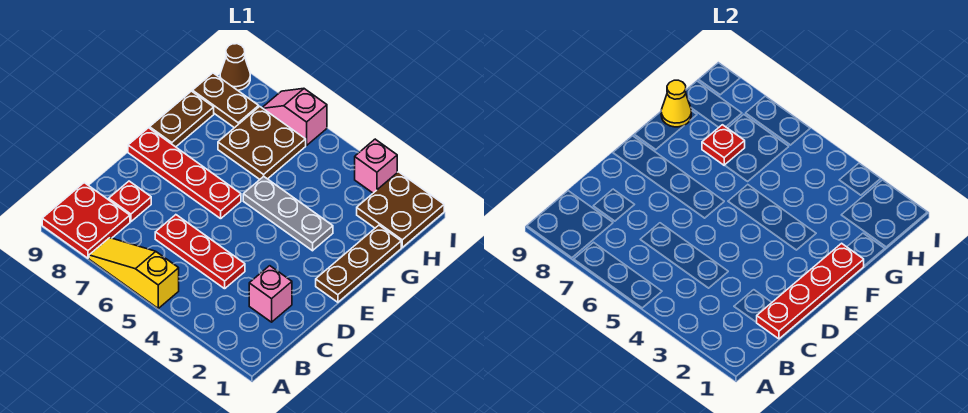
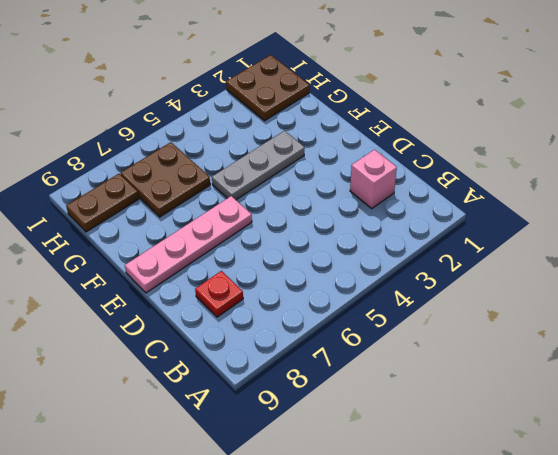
pink plate E6:E9 level 1 -> red plate E6:E9 level 1
none -> yellow slope A5:A7 level 1 top 5
none -> red plate A8:B9 level 1
none -> red plate C4:C6 level 1

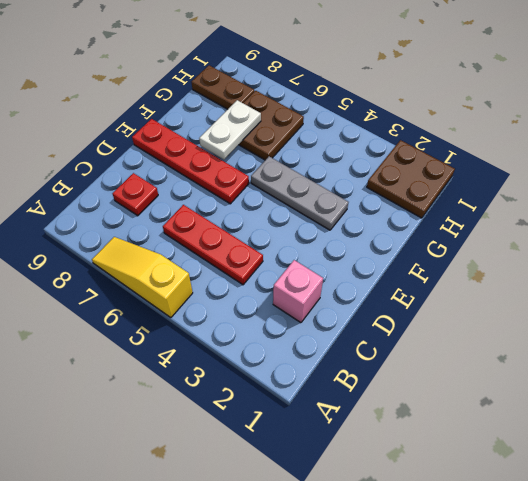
white plate F7:G7 level 2 -> red plate G7 level 2
none -> red plate A8:B9 level 1
none -> brown plate E1:G1 level 1
none -> brown plate F9:G9 level 1

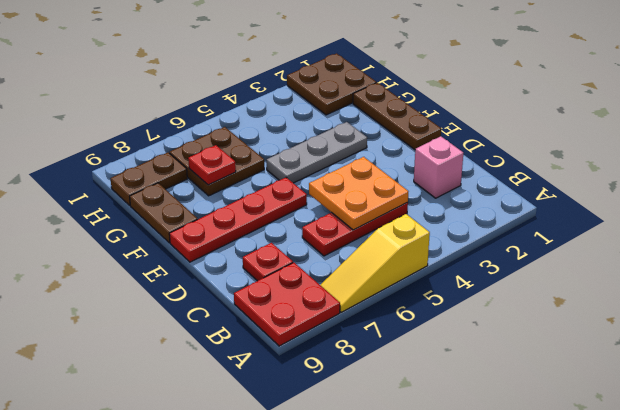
orange plate C4:D5 level 2 -> none
none -> pink brick I3 level 1
none -> pink slope I6:I7 level 1 top 6
none -> brown cone I9 level 1

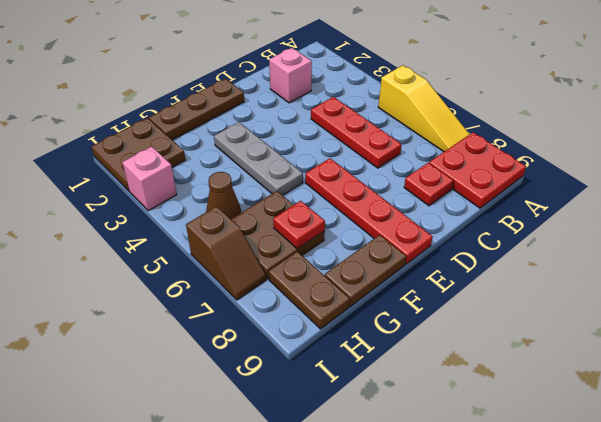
brown cone H5 level 1 -> brown cone I9 level 1
brown slope I6:I7 level 1 top 6 -> pink slope I6:I7 level 1 top 6
none -> red plate C1:F1 level 2
none -> yellow cone G9 level 2

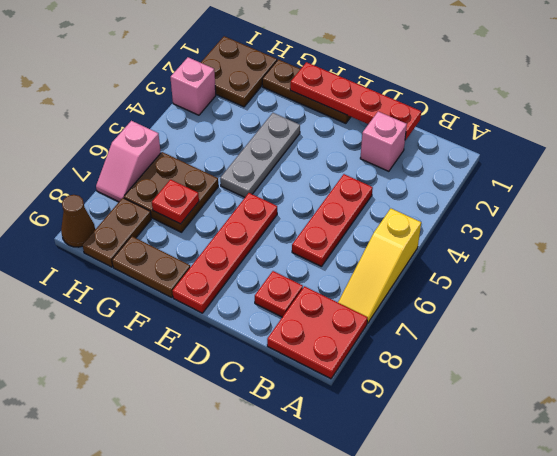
none -> yellow cone G9 level 2

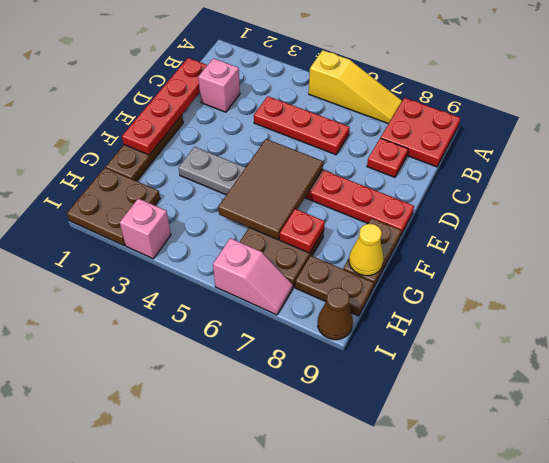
brown tile E5:G6 level 2 -> none

